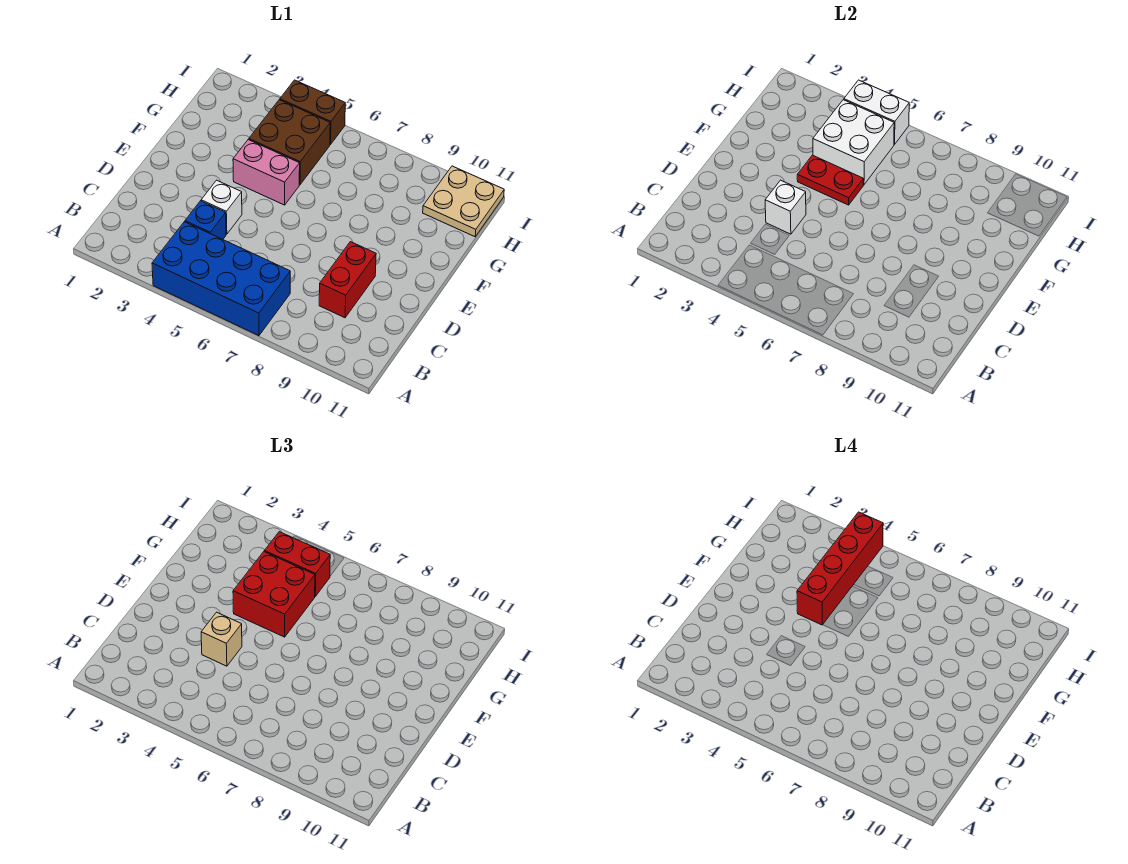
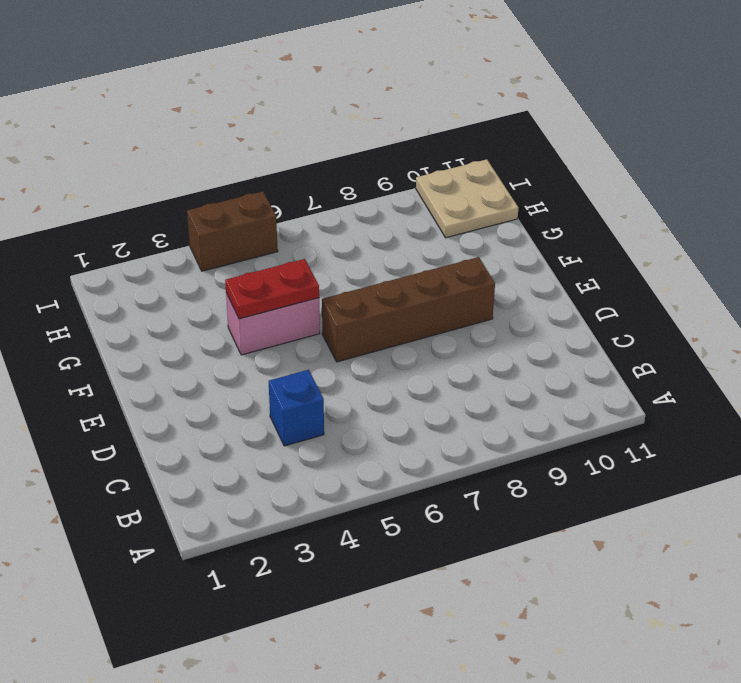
brown brick E6:E9 level 1 -> none
none -> blue brick A4:B7 level 1
none -> red brick C9:D9 level 1
none -> white brick D4 level 1

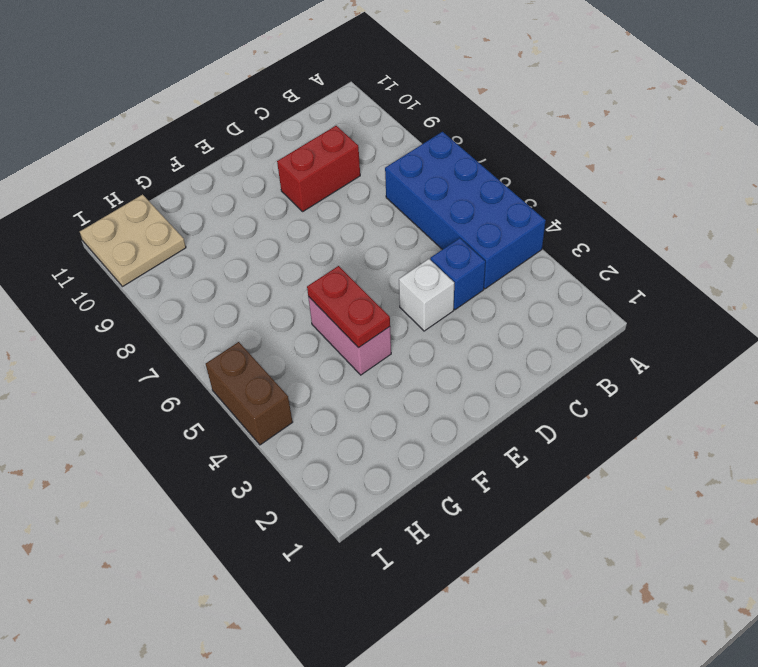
none -> brown brick G4:H5 level 1
none -> white brick D4 level 2
none -> white brick G4:H5 level 2

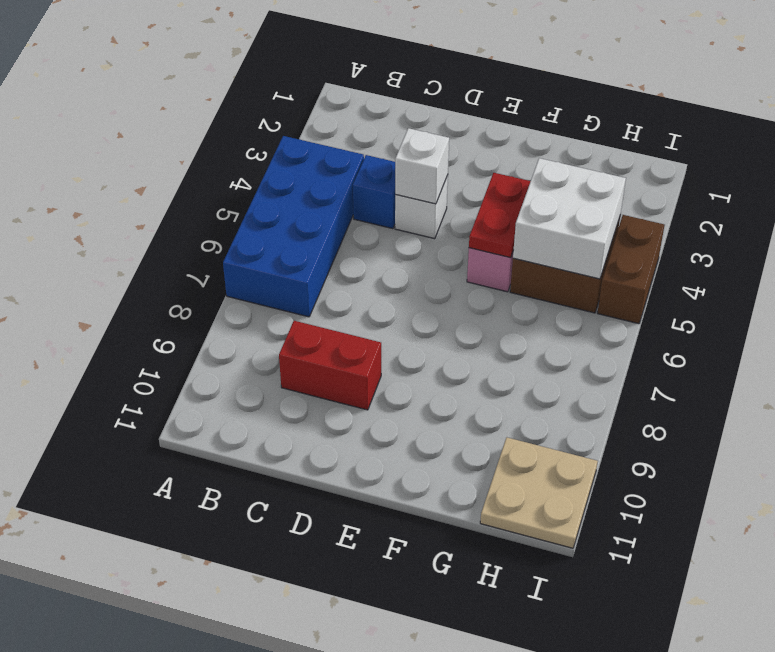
none -> white brick I4:I5 level 2
none -> tan brick D4 level 3
none -> red brick F4:G5 level 3

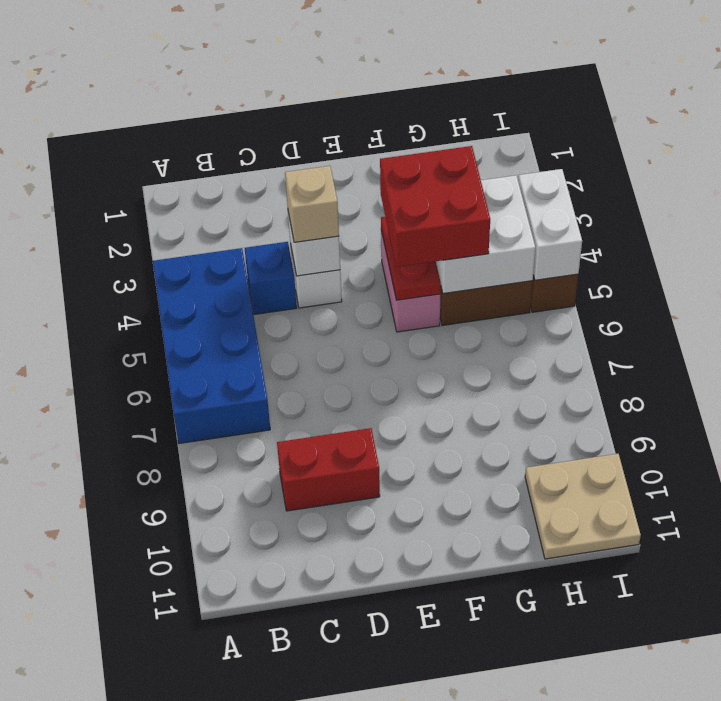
none -> red brick H4:H5 level 3
none -> red brick F4:I4 level 4

